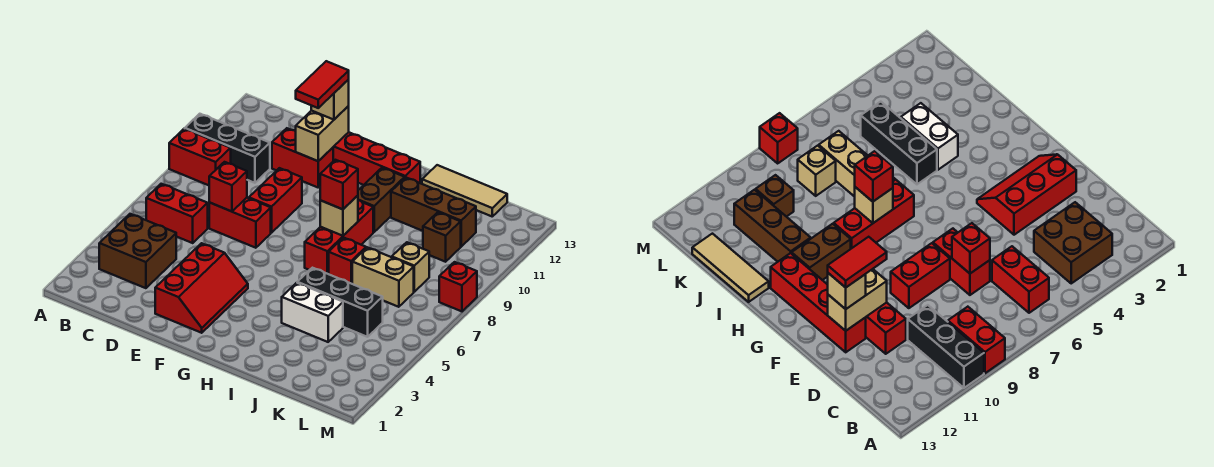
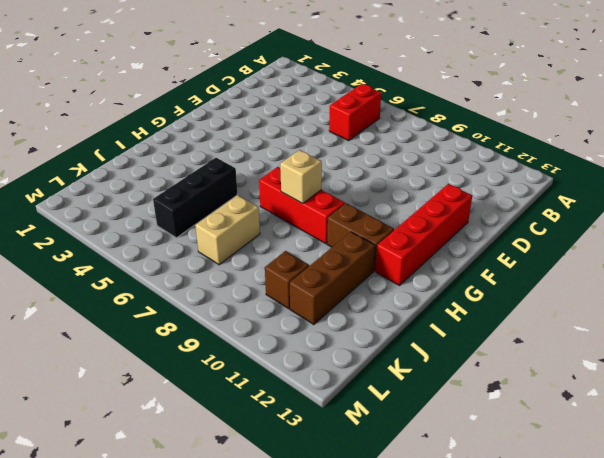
none -> red brick A9:B9 level 1
none -> black brick A10:C10 level 1
none -> brown brick B3:C4 level 1

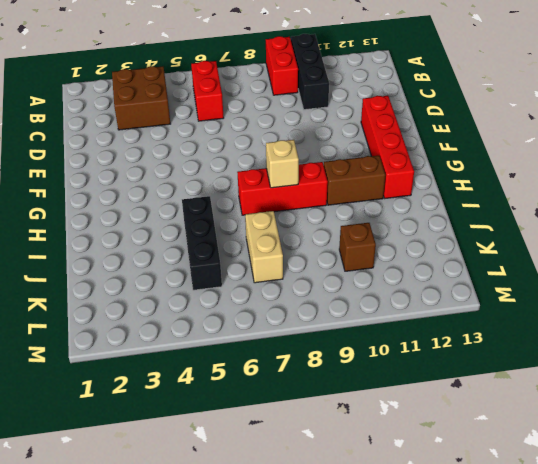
none -> red brick D7:E7 level 1
none -> red brick D11:E11 level 1
none -> red slope E2:F4 level 1 top E

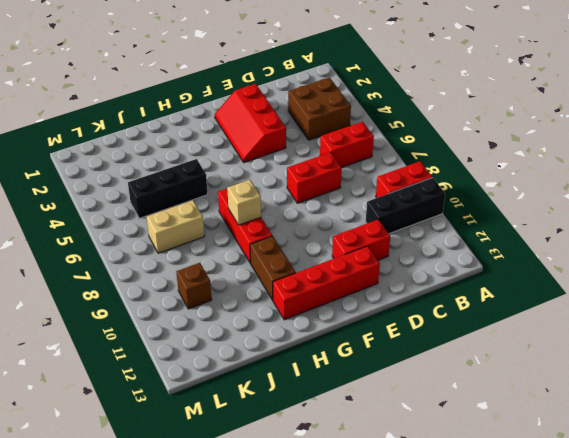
none -> red brick E8:E9 level 1
none -> white brick I4:J4 level 1
none -> red brick I7 level 1

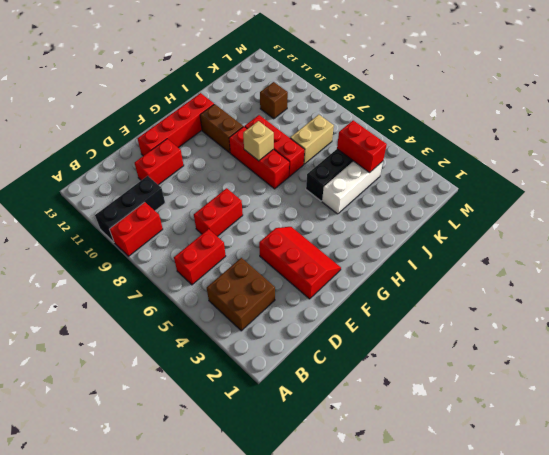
white brick I4:K4 level 1 -> white brick I4:J4 level 1
red brick I7:I9 level 1 -> red brick I7 level 1
red brick K4:K5 level 2 -> red brick E8:E9 level 1
none -> brown brick I11:K11 level 1
none -> tan tile I13:K13 level 1
none -> tan brick K8 level 1

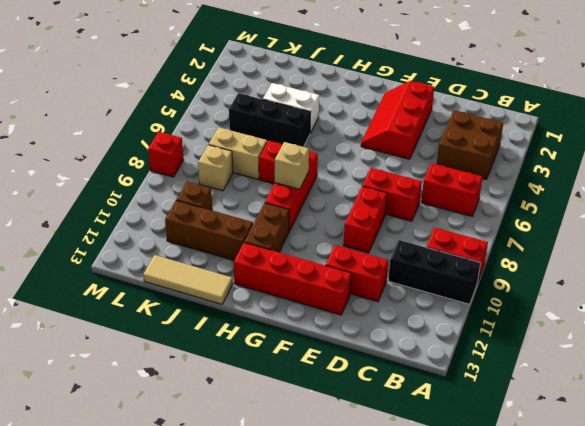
none -> red brick D7 level 2
none -> tan brick E11:E12 level 2
none -> tan brick E12 level 3

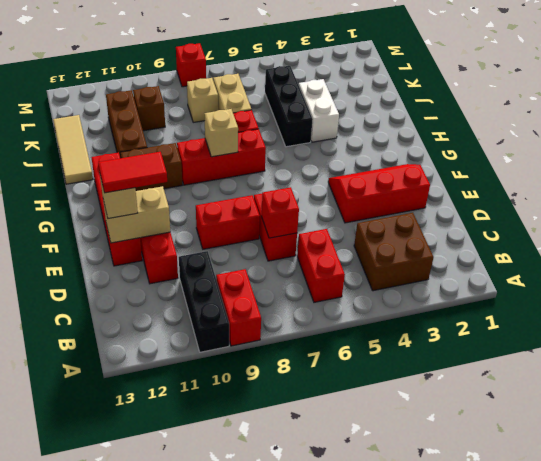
none -> red brick H8 level 3

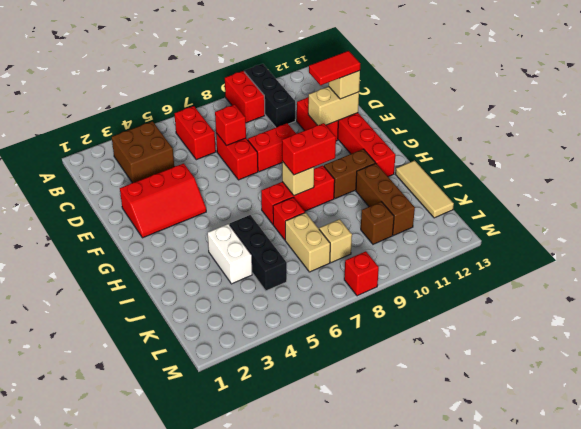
red brick H8:H9 level 3 -> red brick H8 level 3

